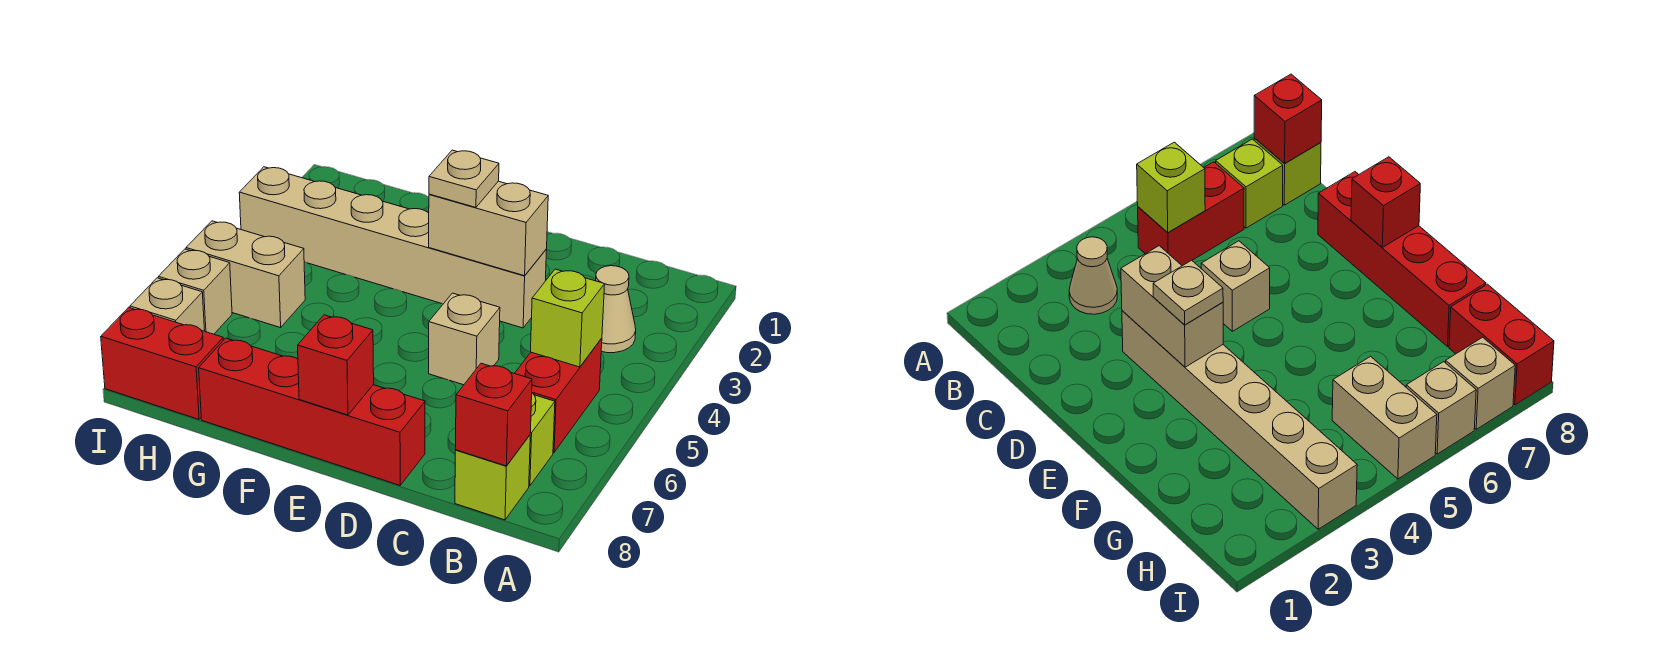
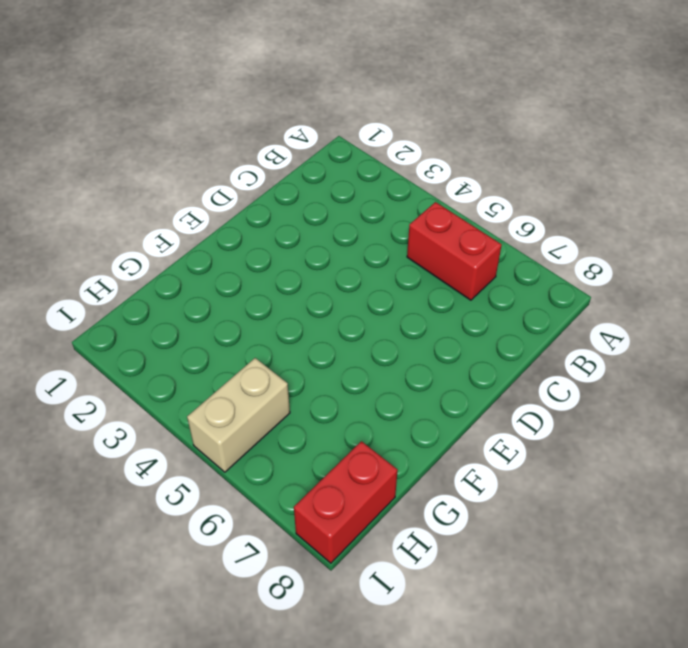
none -> tan cone B3 level 1
none -> lime brick B7 level 1
none -> lime brick B8 level 1

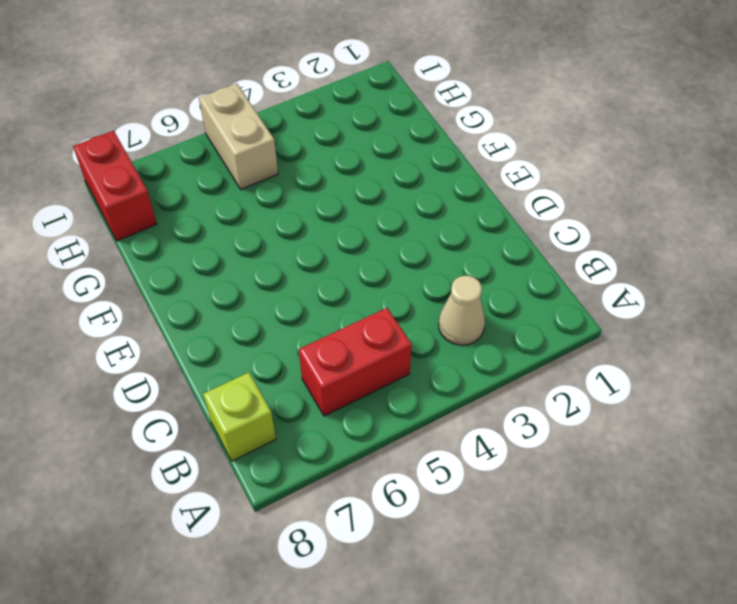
none -> lime brick B7 level 1
none -> tan brick D3:I3 level 1
none -> tan brick D5 level 1

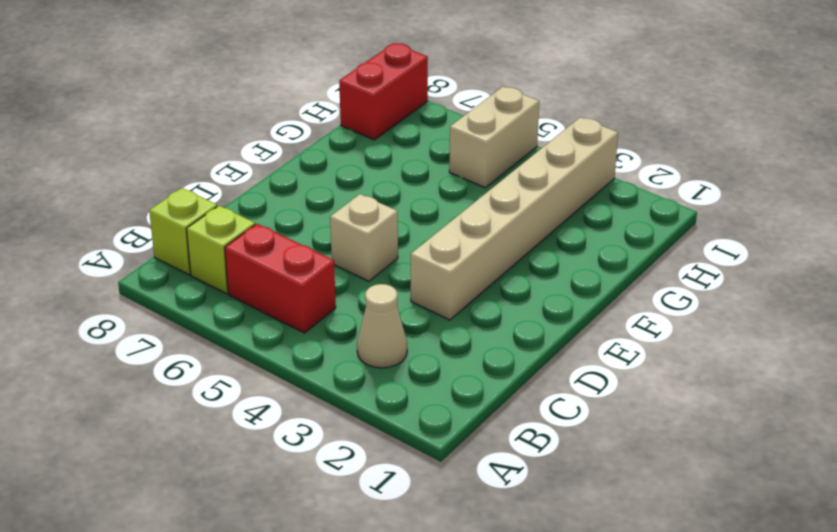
none -> red brick D8:G8 level 1
none -> tan brick I6 level 1
none -> tan brick I7 level 1

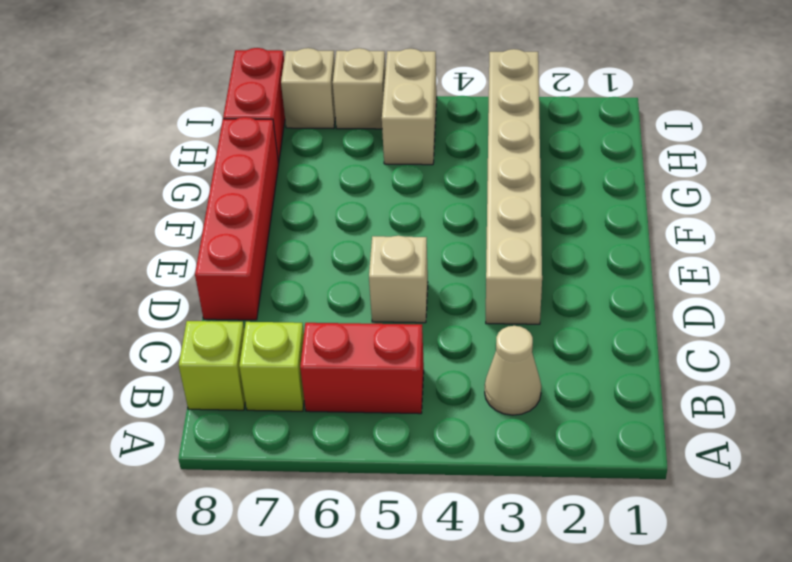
none -> lime brick B5 level 2
none -> red brick B8 level 2
none -> tan brick D3:E3 level 2

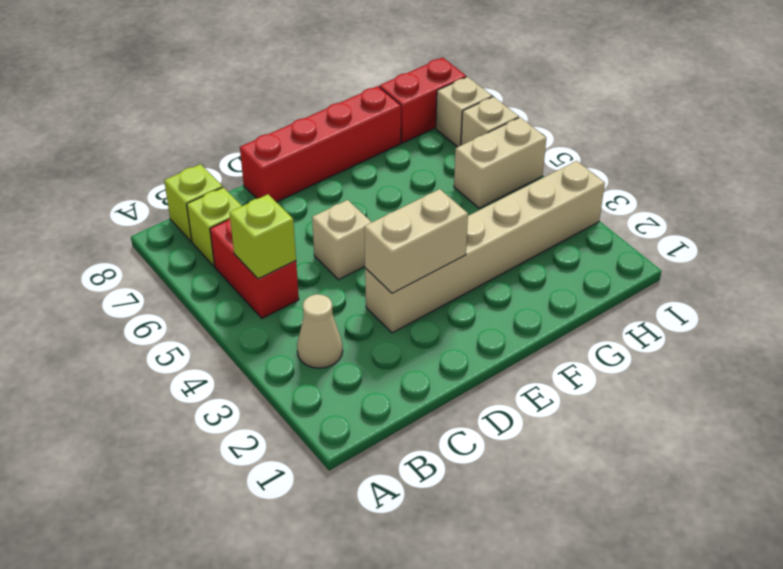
none -> red brick B8 level 2
none -> red brick E8 level 2
none -> tan plate E3 level 3

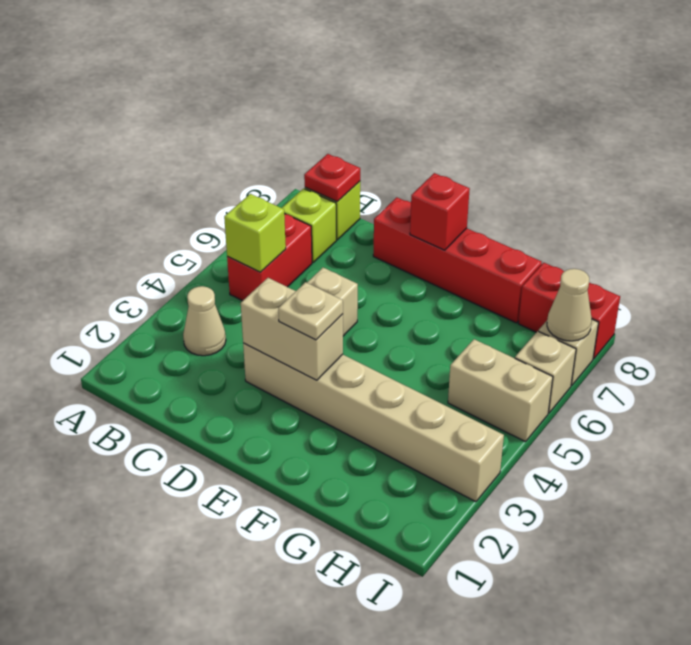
red plate B8 level 2 -> red brick B8 level 2
tan cone I7 level 2 -> none

